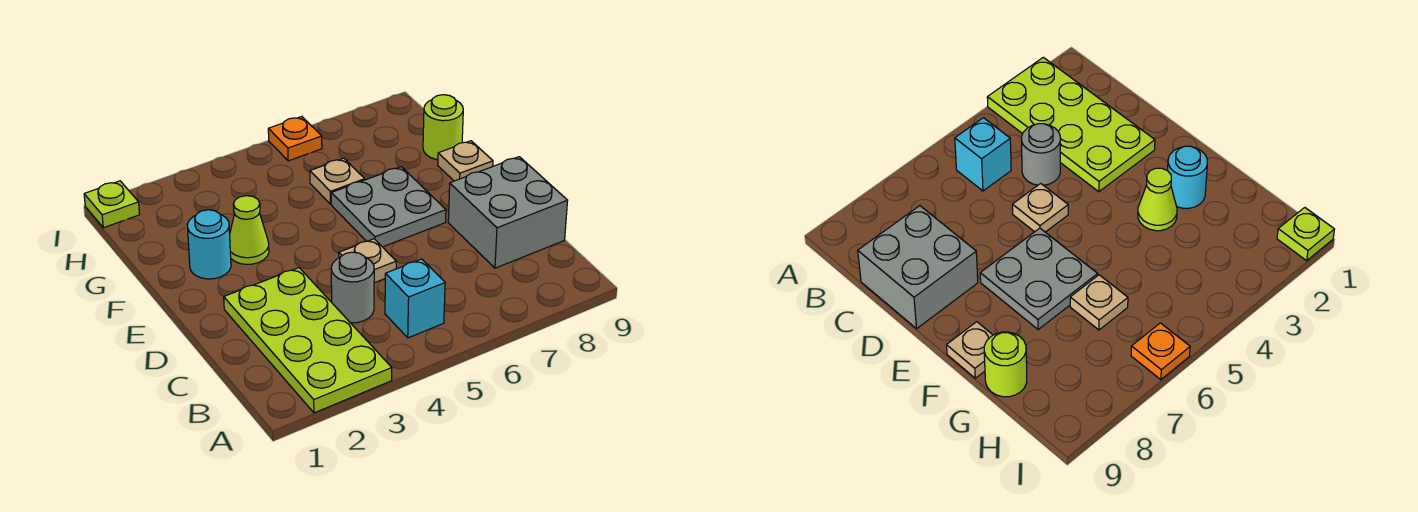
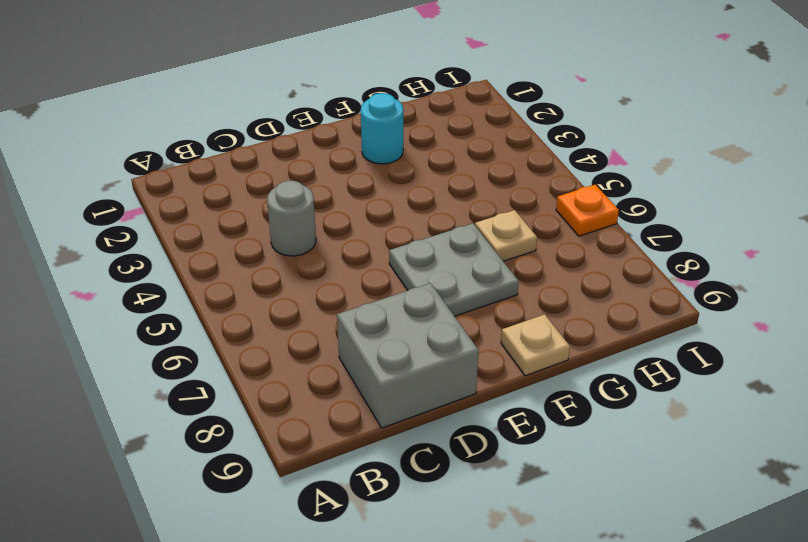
none -> lime plate A2:D3 level 1
none -> cyan brick B5 level 1
none -> tan plate D5 level 1

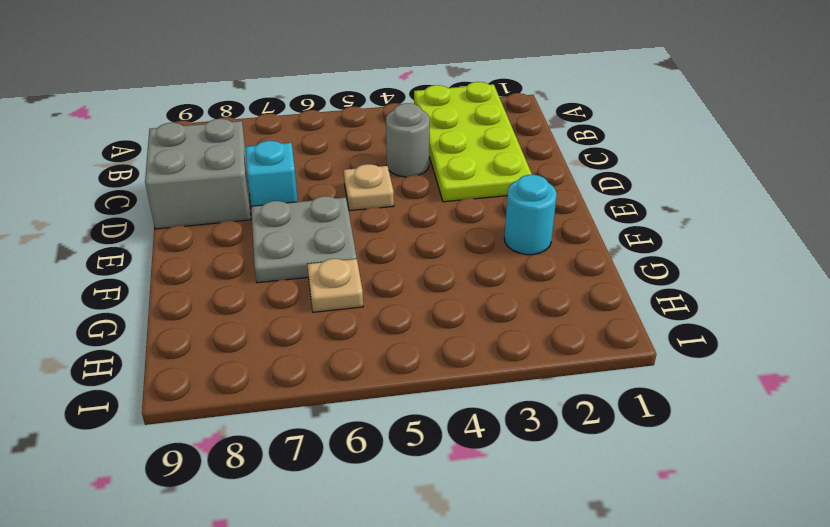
cyan brick D7 level 1 -> cyan brick B5 level 1
none -> lime cone F3 level 1
none -> tan plate F9 level 1
none -> lime round brick G9 level 1

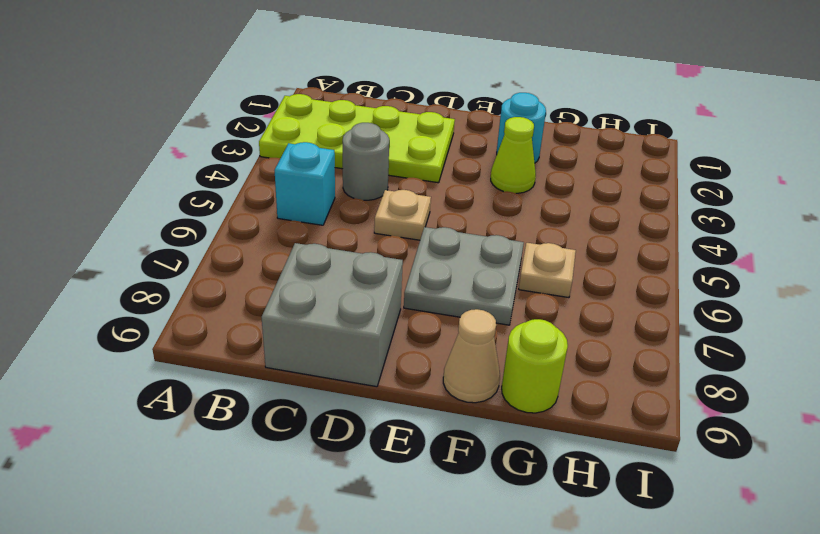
tan cone F9 level 1 -> tan plate F9 level 1
none -> lime plate I1 level 1
none -> orange plate I6 level 1

